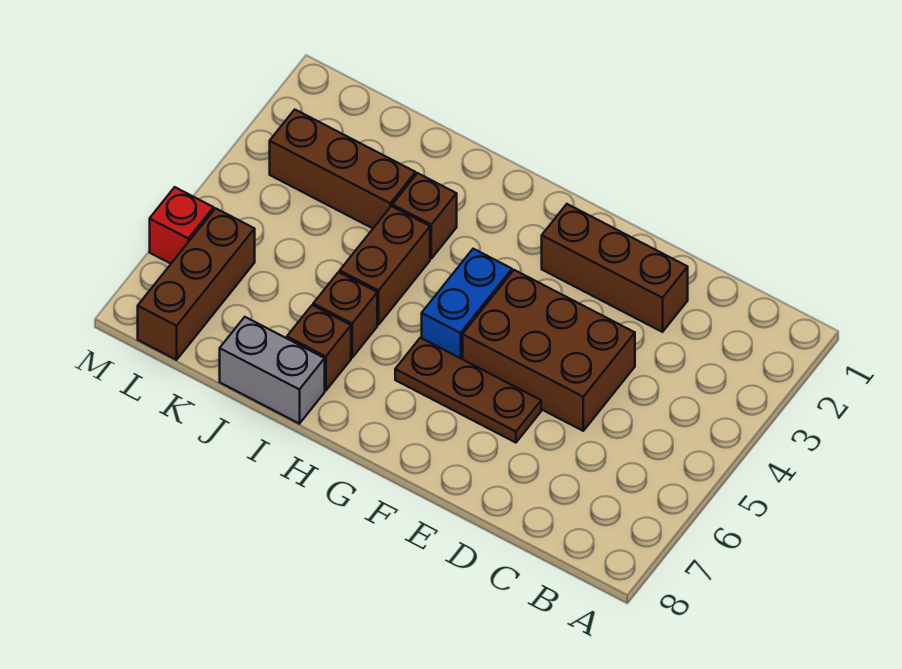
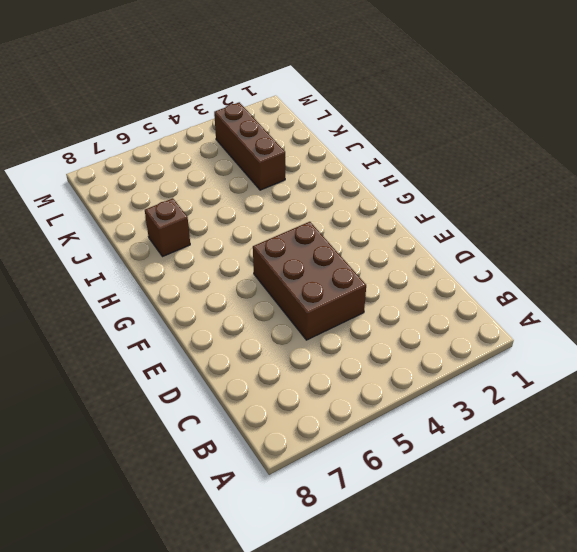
none -> brown brick D2:F2 level 1
none -> brown plate E6:G6 level 1
none -> blue brick G4:G5 level 1

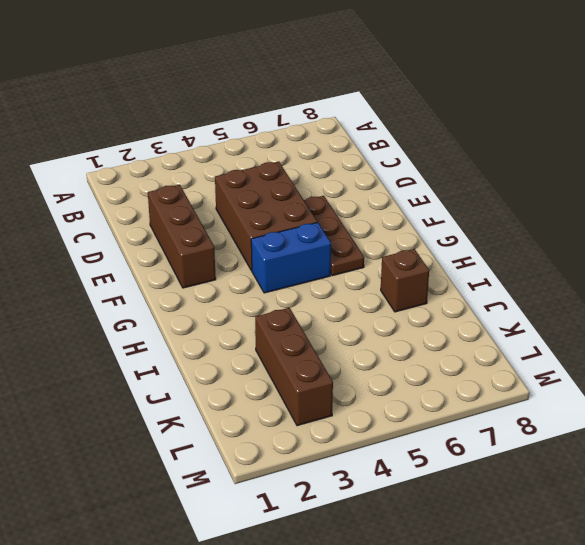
none -> brown brick I3 level 1
none -> brown brick I4:I5 level 1
none -> brown brick I6 level 1

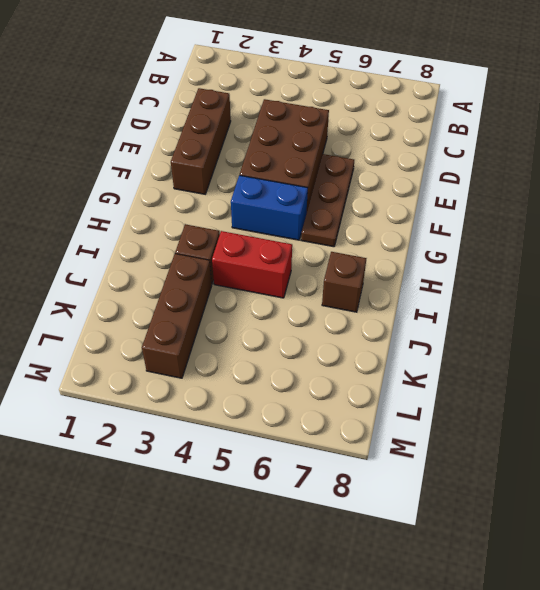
red brick I4:I5 level 1 -> brown brick I4:I5 level 1
none -> brown brick I6 level 1
none -> grey brick I8:J8 level 1
none -> brown brick L6:L8 level 1

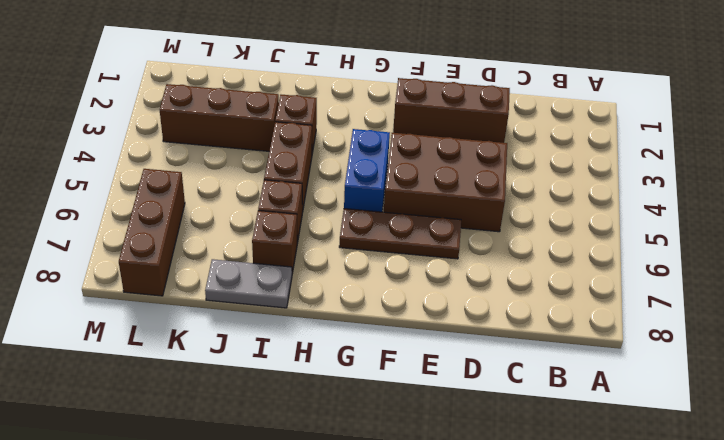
grey plate I8:J8 level 1 -> grey brick I8:J8 level 1
none -> red brick M6 level 1

